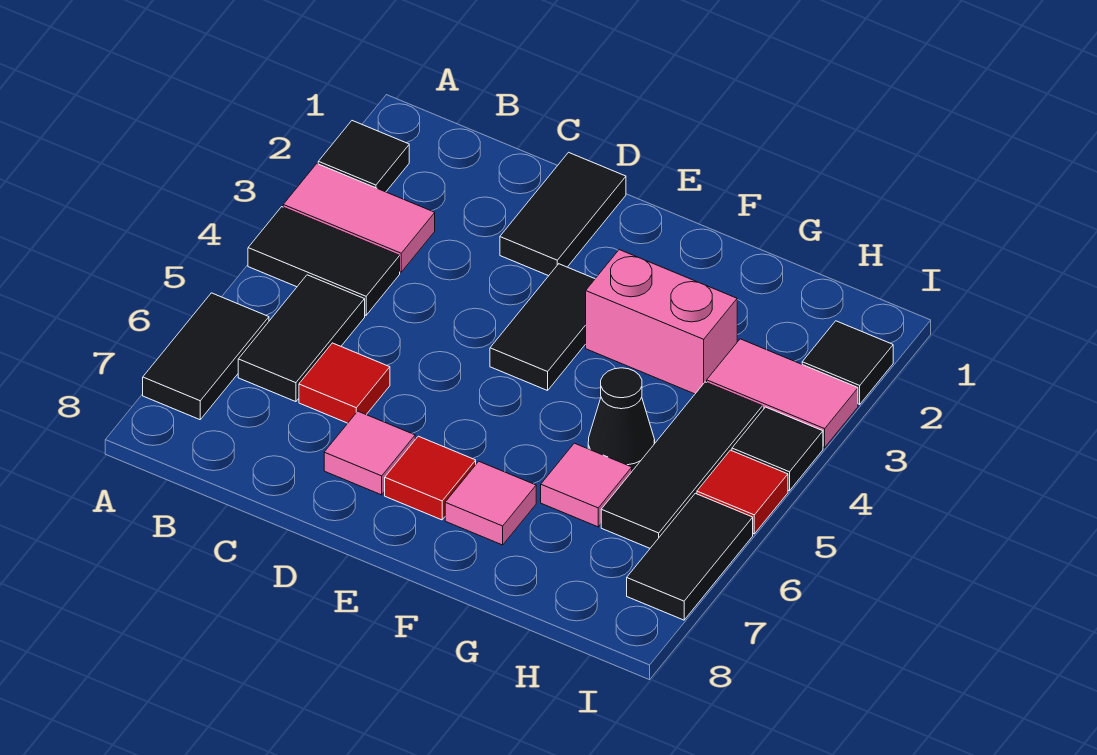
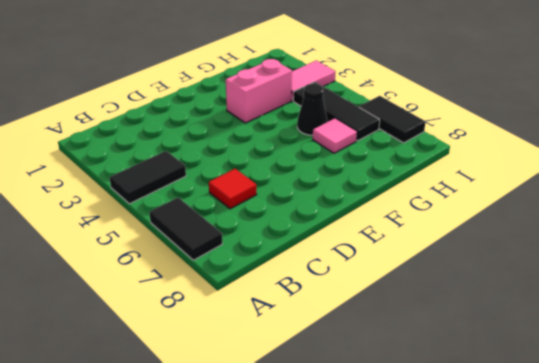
none -> black tile A2 level 1
none -> pink tile A3:B3 level 1
none -> black tile B5:B6 level 1

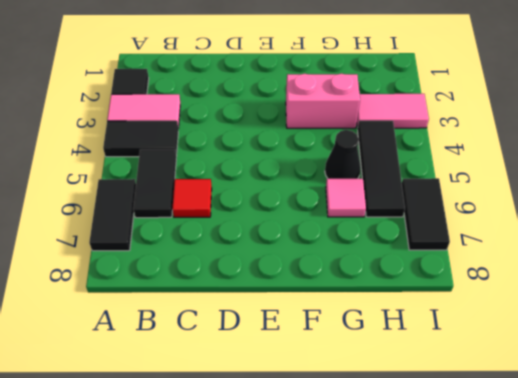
none -> black tile D1:D2 level 1
none -> pink tile D7 level 1
none -> black tile E3:E4 level 1

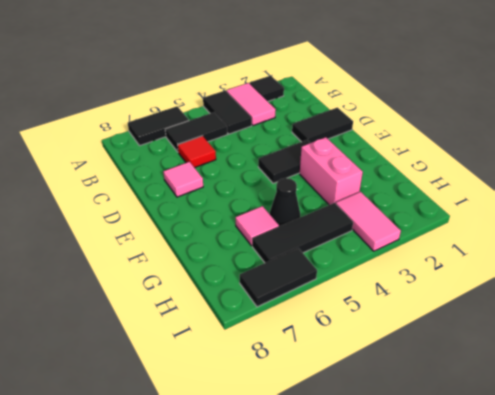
none -> red tile E7 level 1
none -> pink tile F7 level 1
none -> black tile I2 level 1

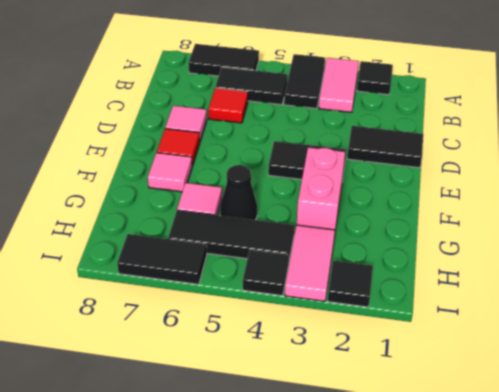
none -> red tile I5 level 1

